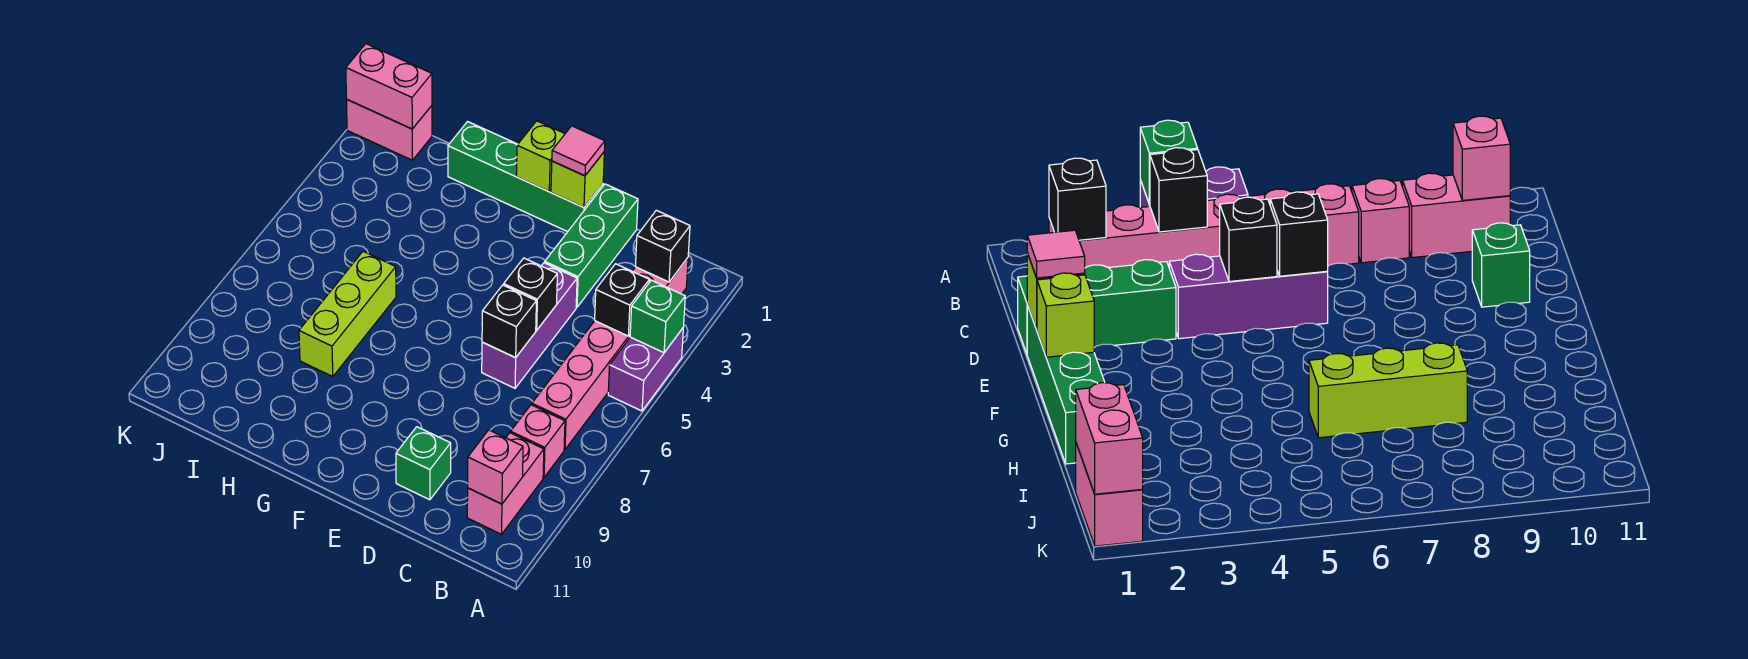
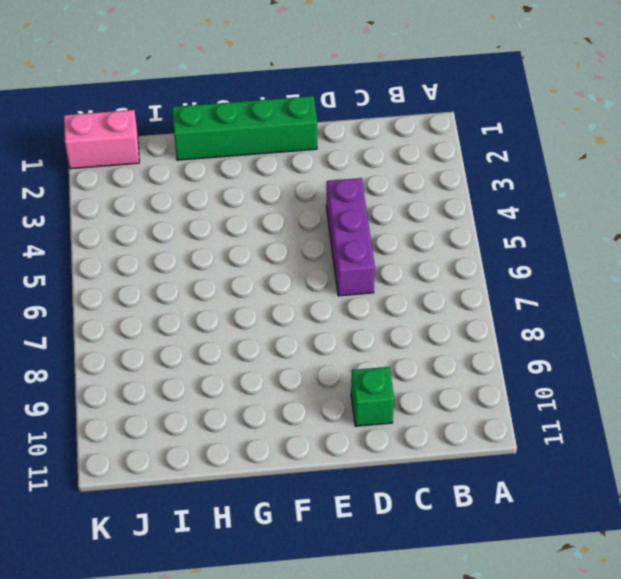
none -> purple brick A4:A5 level 1
none -> pink brick B2:B7 level 1
none -> pink brick B8 level 1

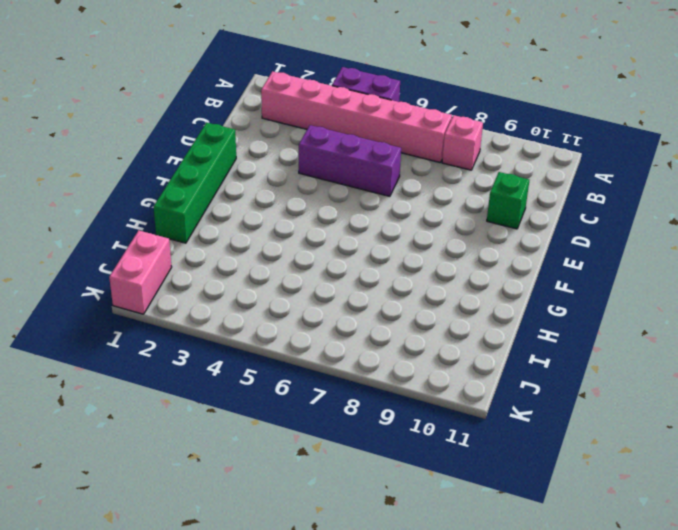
none -> pink brick B9:B10 level 1
none -> green brick D1:D3 level 1
none -> lime brick H6:H8 level 1

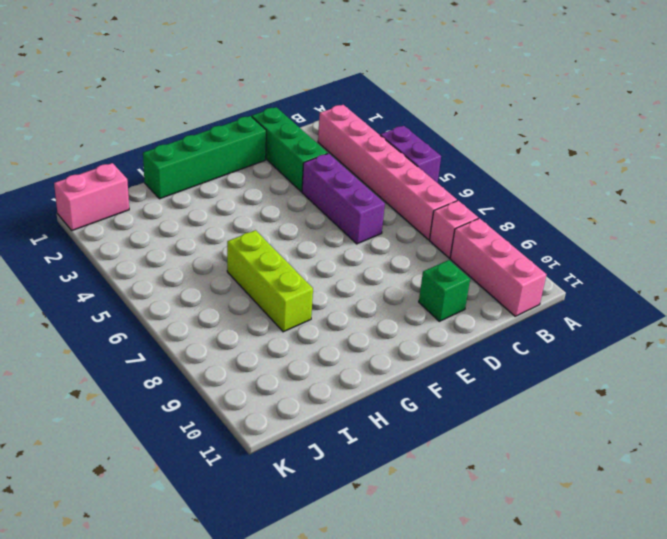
pink brick B9:B11 level 1 -> pink brick B9:B10 level 1
none -> green brick A4 level 2
none -> black brick B2 level 2
none -> black brick B4 level 2

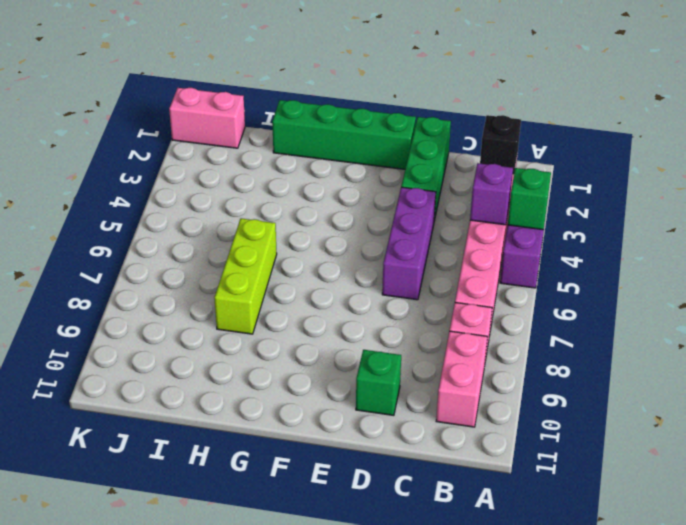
purple brick B4 level 2 -> black brick B4 level 2
none -> pink brick B10 level 2
none -> black brick D5 level 2
none -> black brick D6 level 2

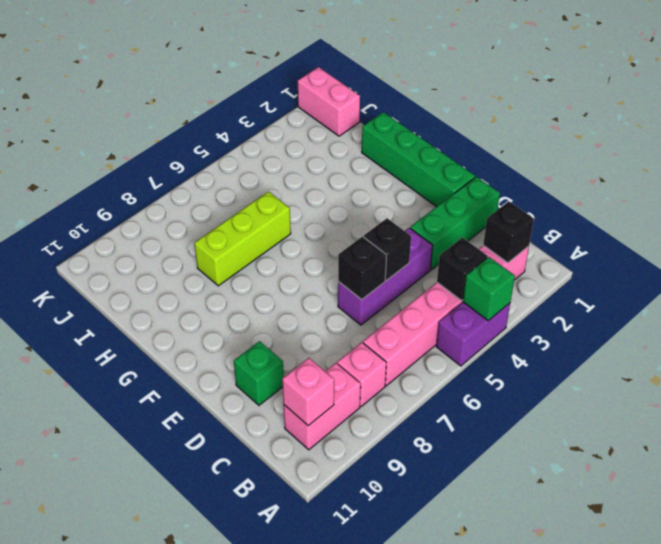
none -> lime brick E1 level 2
none -> lime brick F1 level 2
none -> pink brick J1:K1 level 2

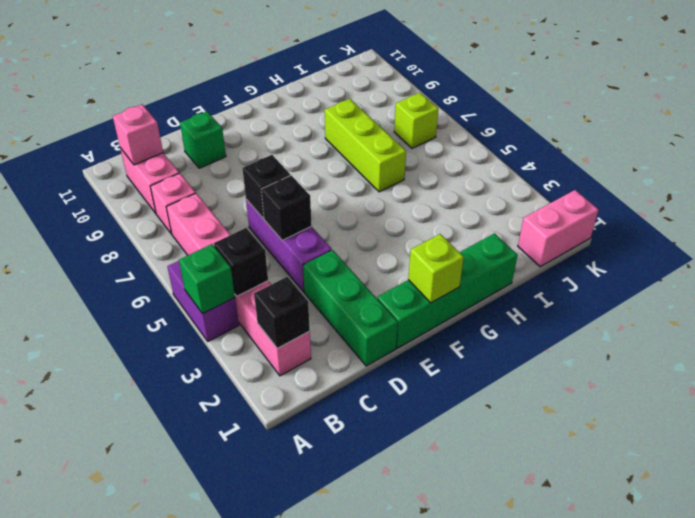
lime brick J7 level 1 -> lime brick E1 level 2
none -> pink brick J1:K1 level 2
none -> pink tile E1 level 3

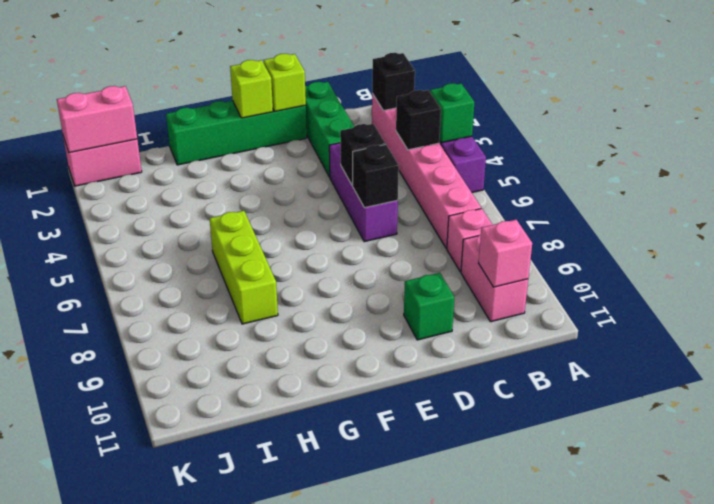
none -> pink tile E1 level 3

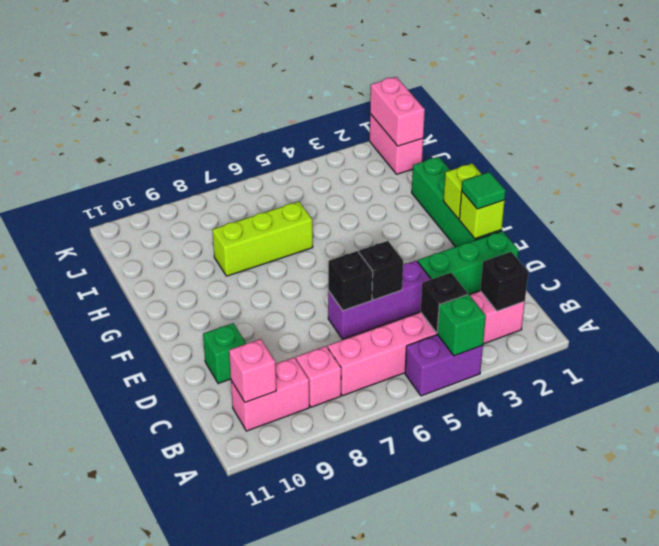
green tile E1 level 3 -> pink tile E1 level 3

